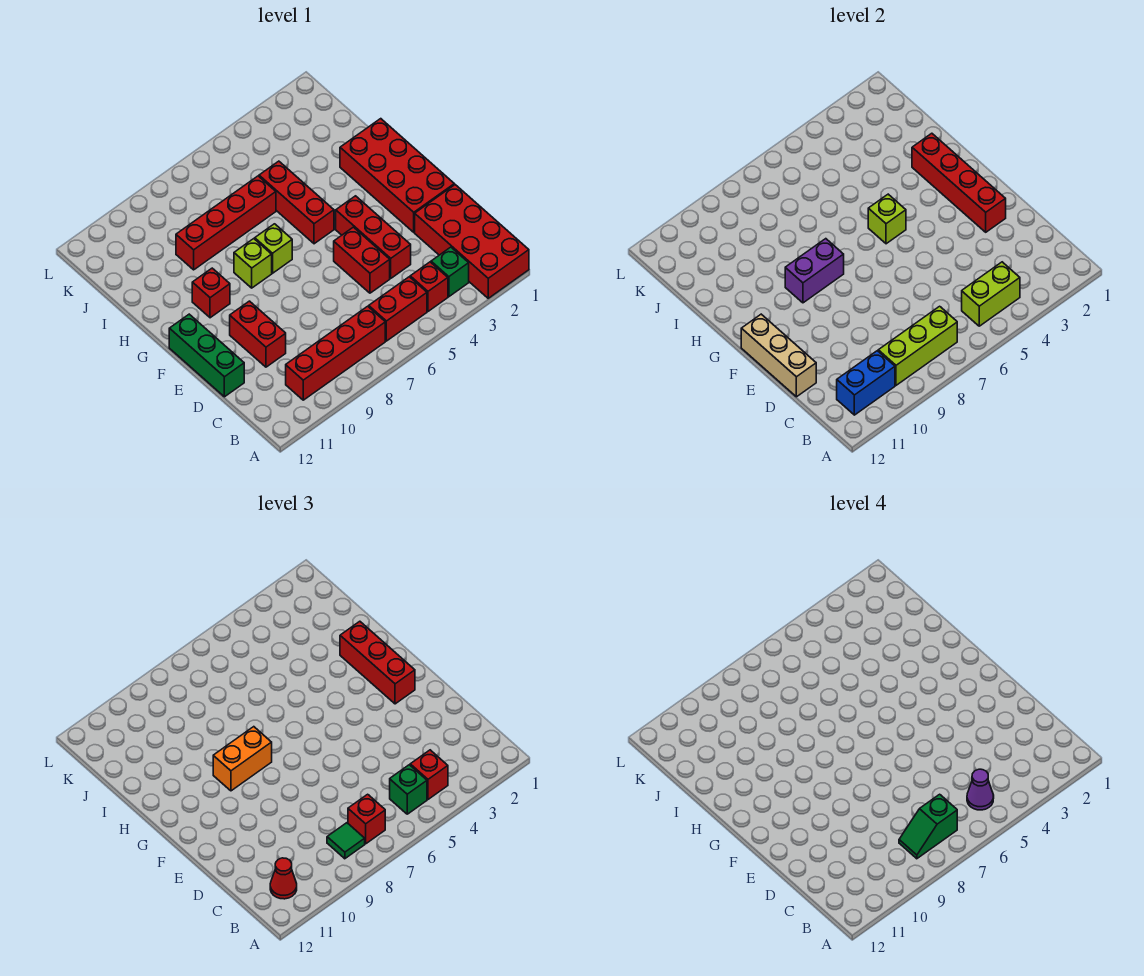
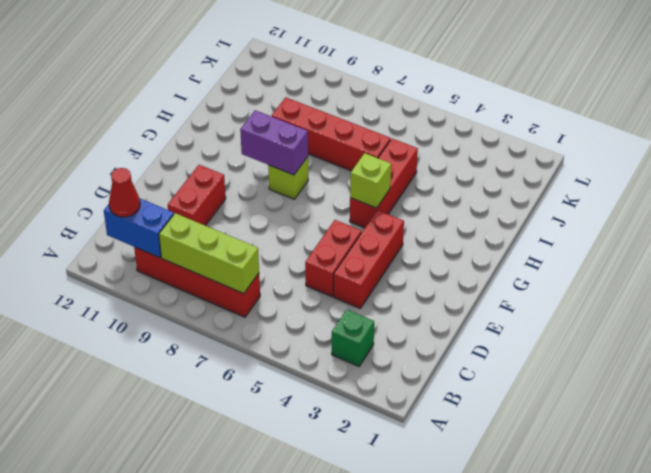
none -> red brick A1:D2 level 1
none -> red brick B4 level 1
none -> red brick B5:B6 level 1
none -> green brick D12:F12 level 1

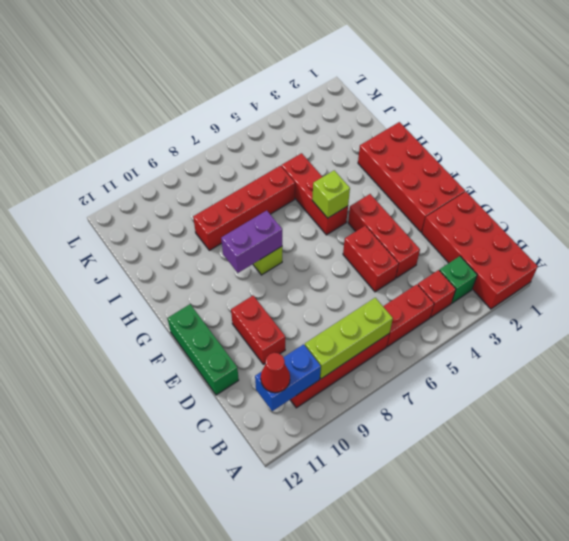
none -> lime brick G7 level 1
none -> red brick G10 level 1
none -> lime brick B4:B5 level 2
none -> tan brick D12:F12 level 2

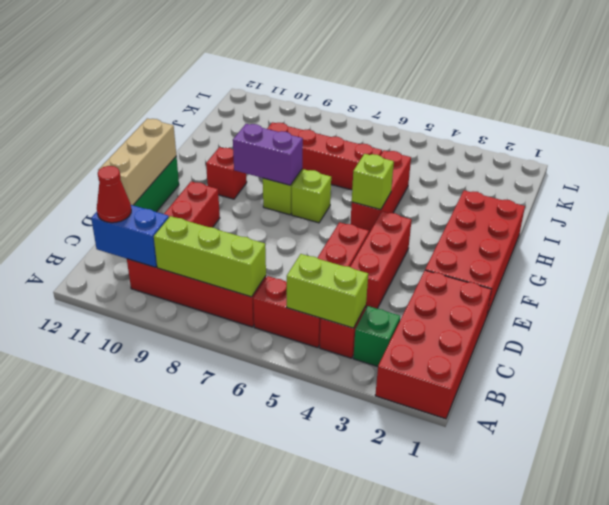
none -> red brick E2:H2 level 2
none -> red brick B4 level 3
none -> green brick B5 level 3
none -> red brick B7 level 3

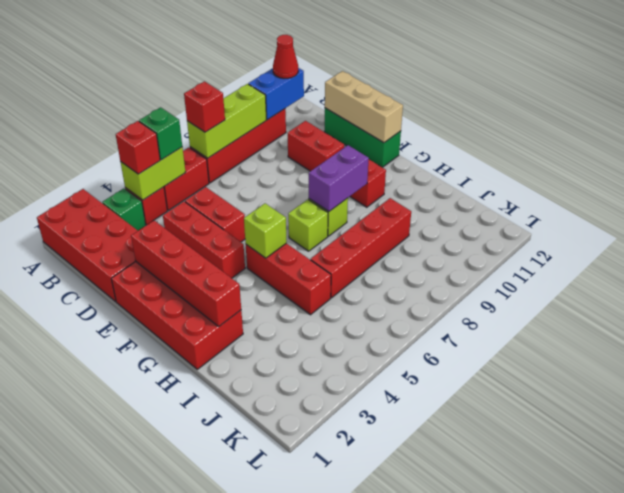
none -> green tile B8 level 3
none -> red brick F2:H2 level 3
none -> orange brick G8:G9 level 3
none -> purple cone B5 level 4

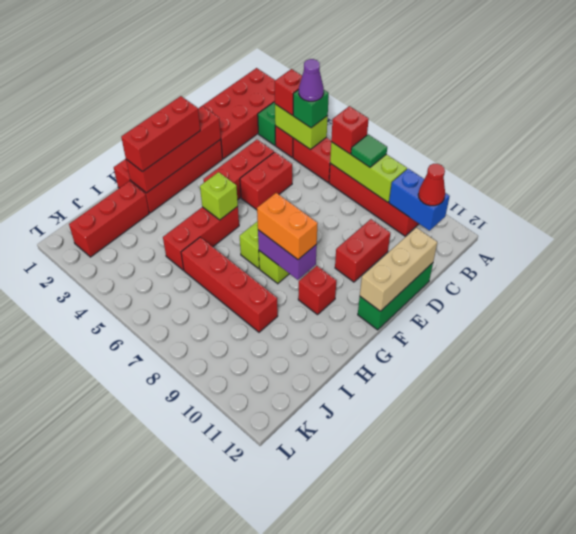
red brick I2:K2 level 1 -> none
none -> green slope B7:B8 level 4 top 7

